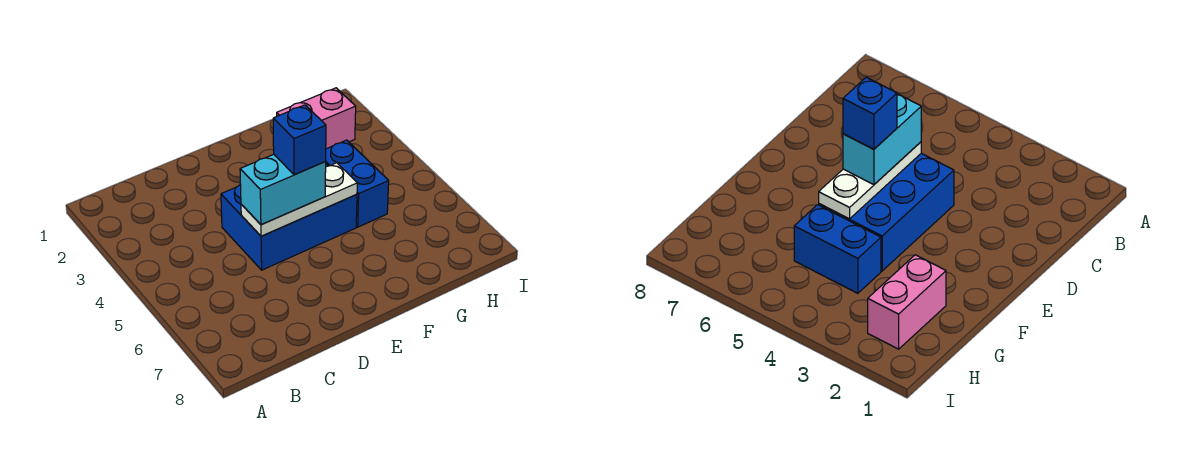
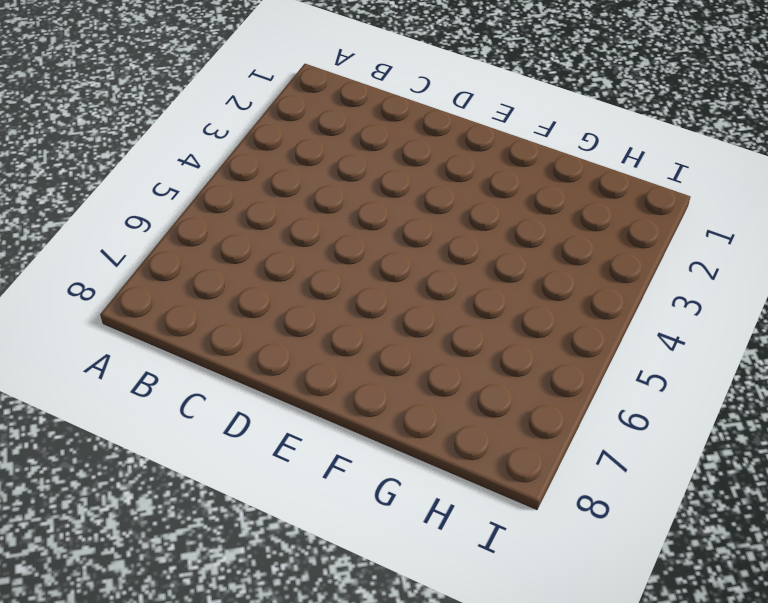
none -> blue brick D4:F5 level 1
none -> pink brick G2:H2 level 1

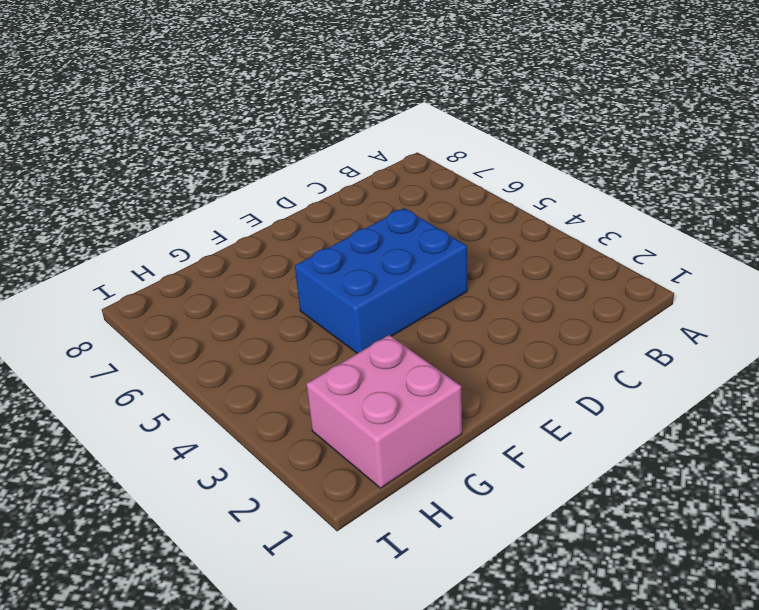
pink brick G1:H2 level 1 -> pink brick G2:H2 level 1
none -> blue brick G4:G5 level 1
none -> white plate D5:F5 level 2

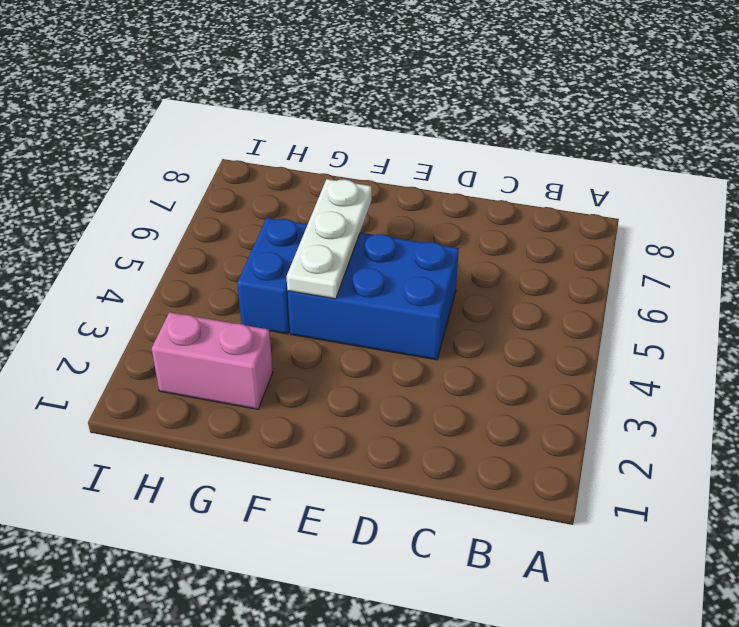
white plate F4:F6 level 2 -> white plate D5:F5 level 2
none -> cyan brick D5:E5 level 3
none -> blue brick E5 level 4

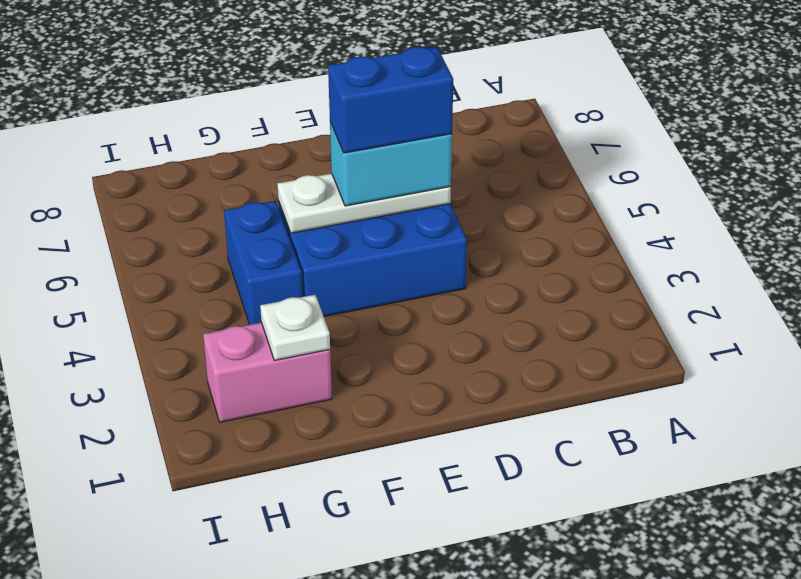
blue brick D5:E5 level 4 -> blue brick E5 level 4
white plate G2 level 2 -> none

